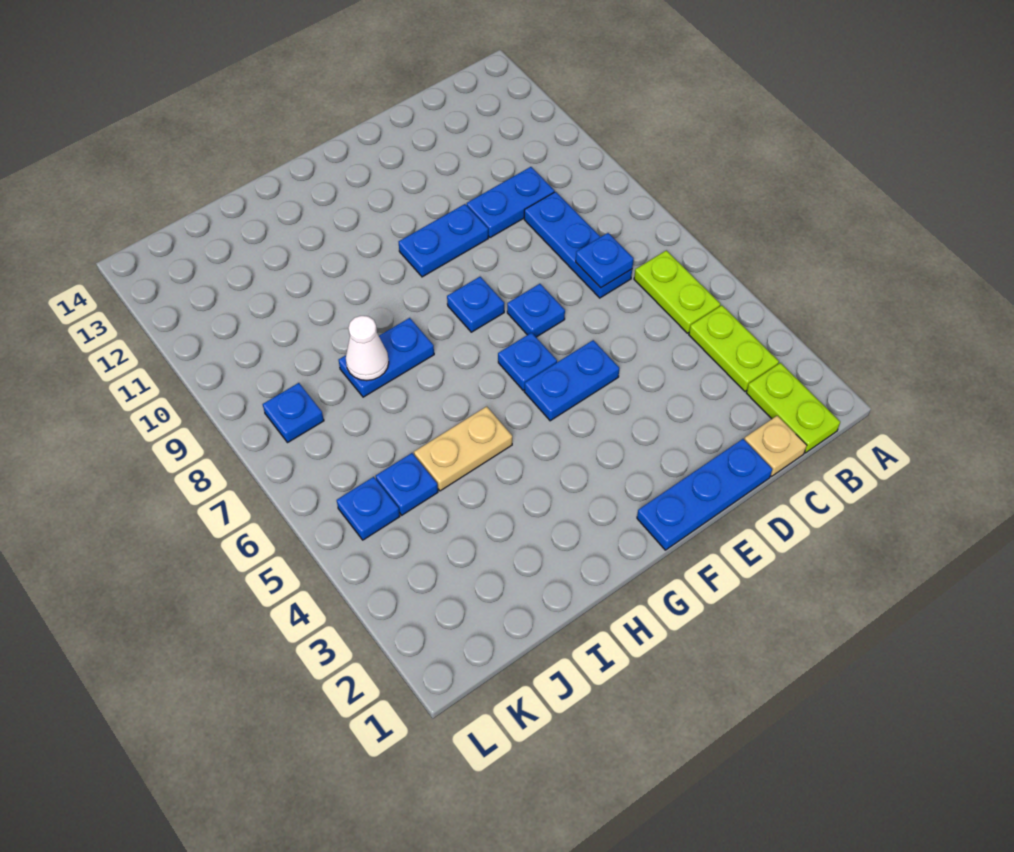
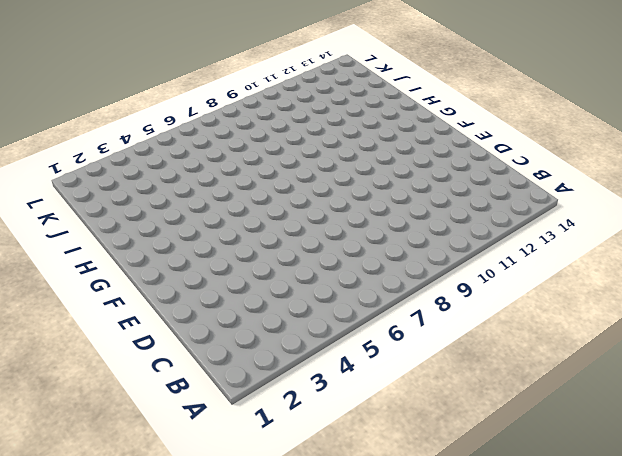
none -> lime plate B1:B2 level 1
none -> lime plate B3:B4 level 1
none -> lime plate B5:B6 level 1

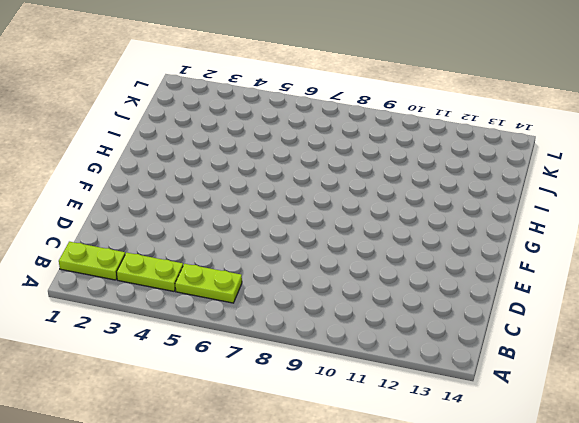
none -> tan plate C1 level 1
none -> blue plate C7:C9 level 1
none -> blue plate C10:D10 level 1

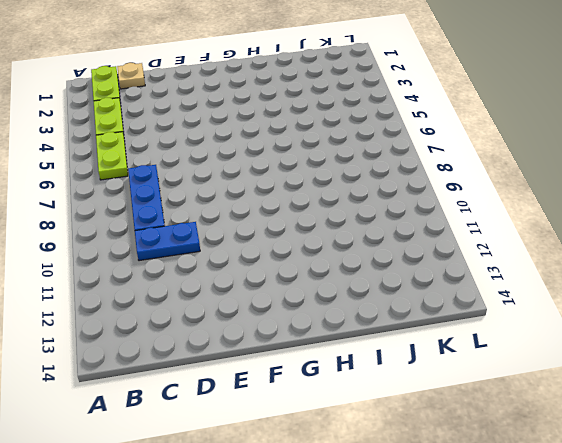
none -> blue plate D1:F1 level 1
none -> blue plate E5:F5 level 1
none -> blue plate E7 level 1

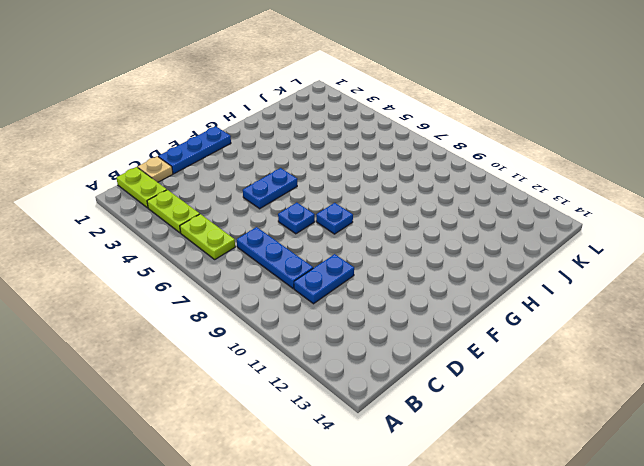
none -> blue plate E10:F10 level 1
none -> blue plate F6 level 1
none -> tan plate H5:I5 level 1

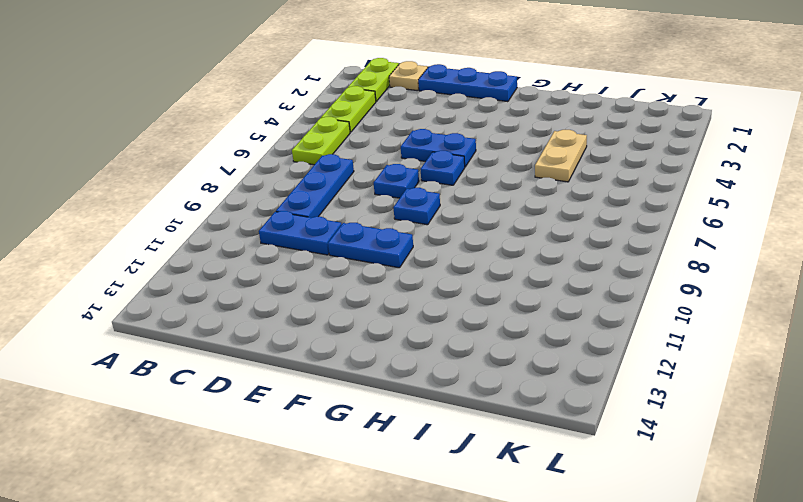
tan plate I4:I5 level 1 -> tan plate H5:I5 level 1
none -> blue plate H8:I8 level 1
none -> blue plate J5 level 1
none -> blue plate K5 level 1

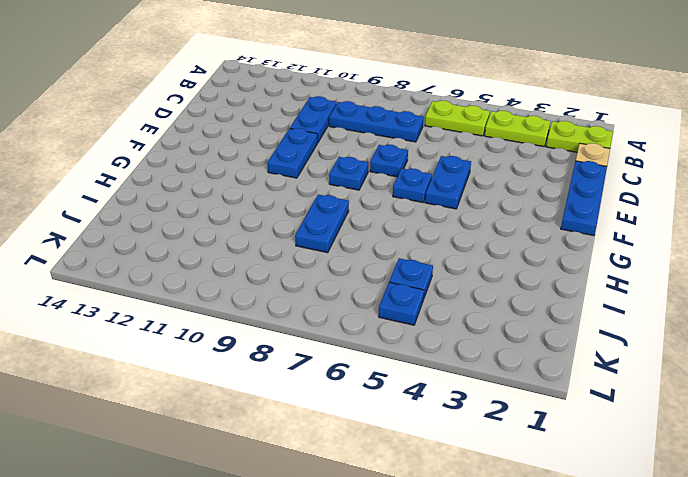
none -> tan plate H5:I5 level 1
none -> blue plate K8 level 1
none -> blue plate C7 level 2

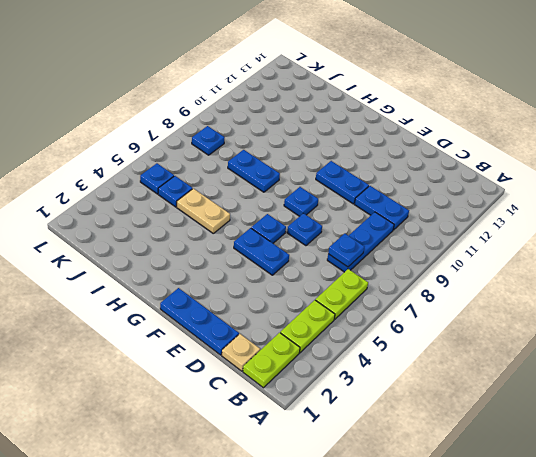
none -> white cone I8 level 2

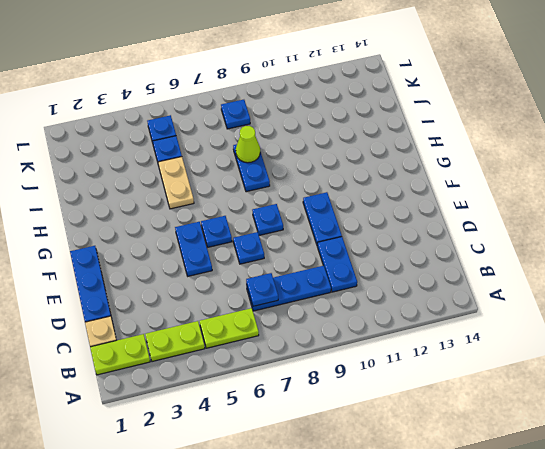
lime cone I8 level 2 -> white cone I8 level 2

